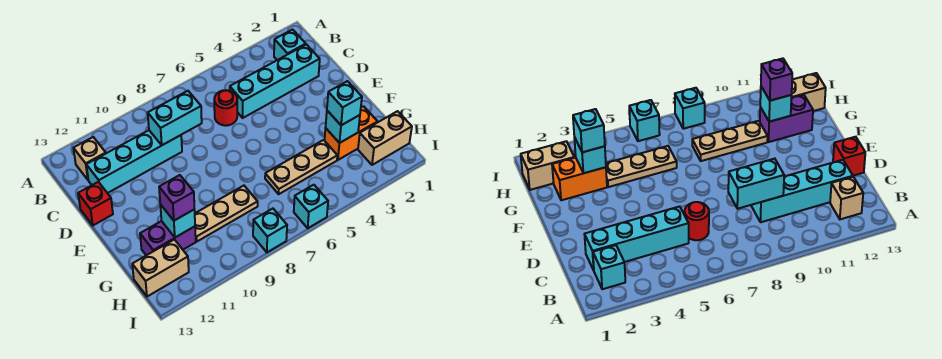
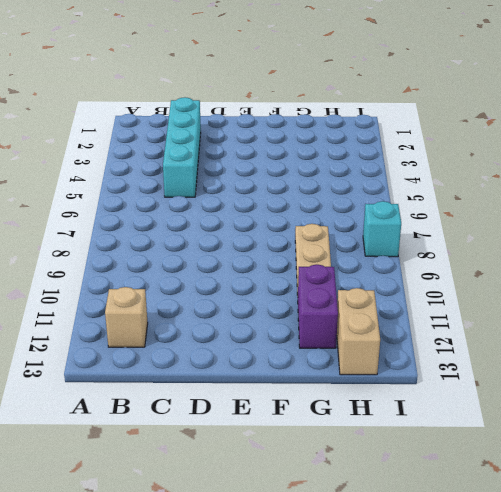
none -> cyan brick B2 level 1
none -> red round brick C6 level 1
none -> cyan brick C9:C12 level 1

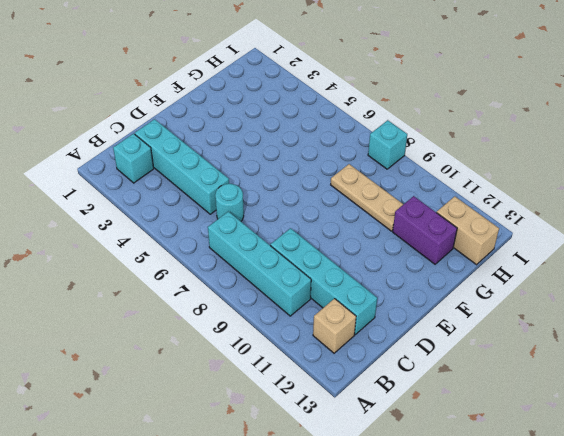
cyan brick B7:B10 level 1 -> none
cyan round brick C6 level 1 -> red round brick C6 level 1
none -> red brick D13 level 1
none -> orange brick G2:G3 level 1
none -> tan plate G4:G6 level 1

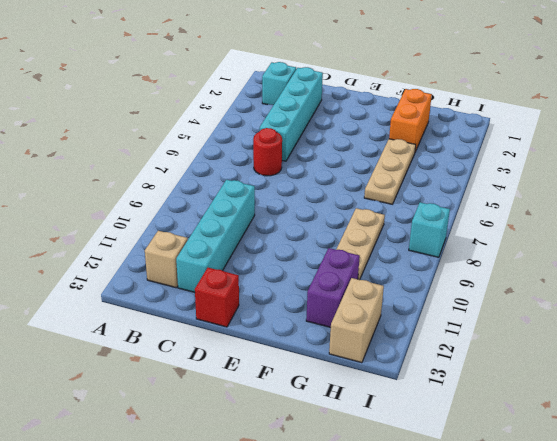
none -> tan brick H1:H2 level 1
none -> cyan brick I6 level 1
none -> cyan brick C8:C9 level 2

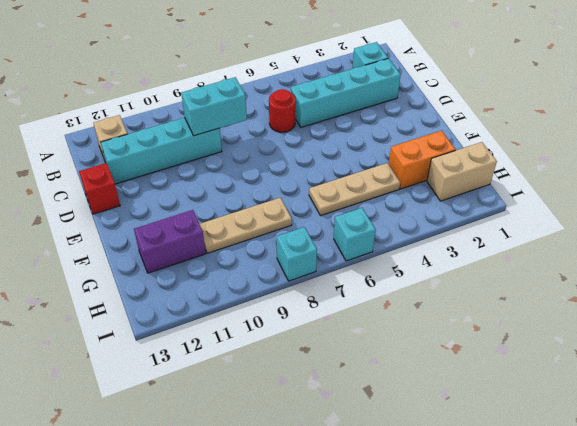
none -> tan brick H12:H13 level 1
none -> cyan brick G3 level 2
none -> cyan brick G11 level 2

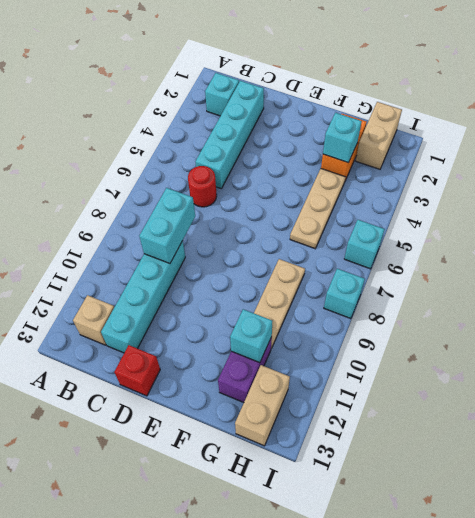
none -> cyan brick G3 level 3
none -> purple brick G11 level 3

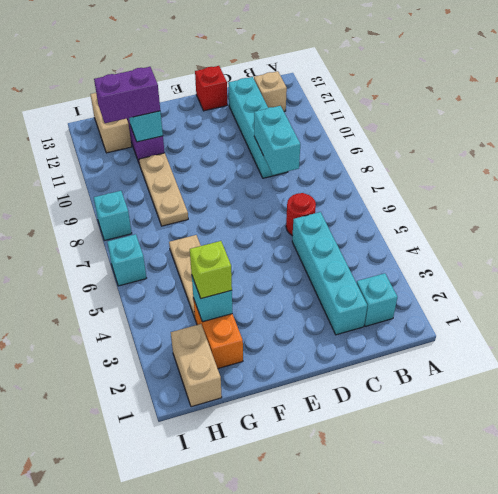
lime brick G3 level 3 -> cyan brick G3 level 3
purple brick G11:H11 level 3 -> purple brick G11 level 3

